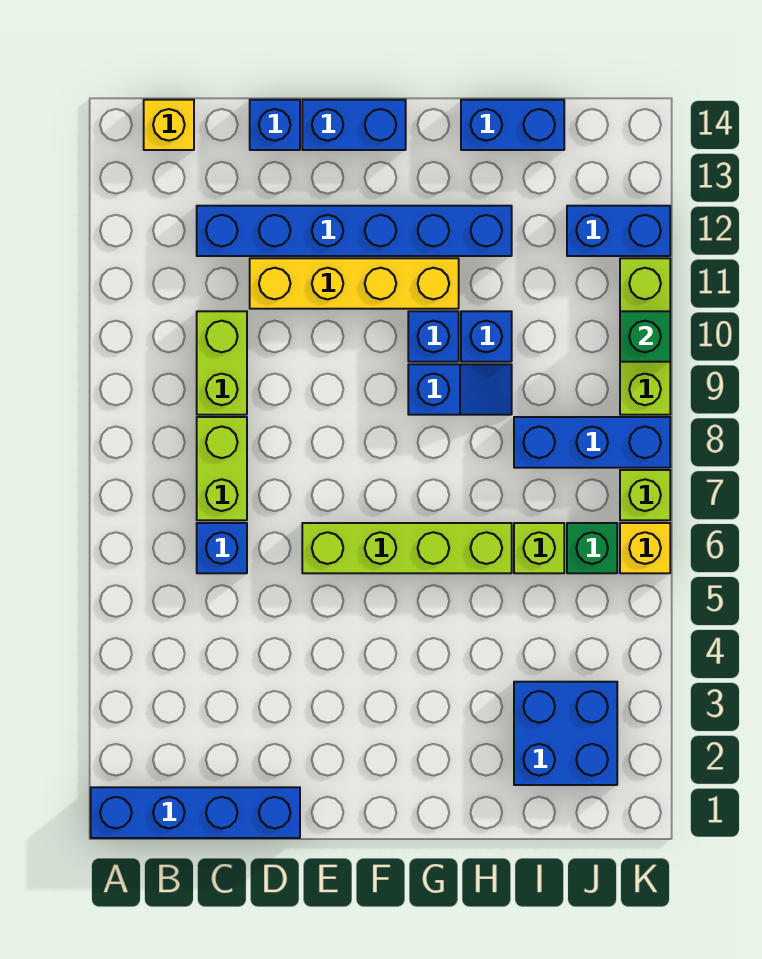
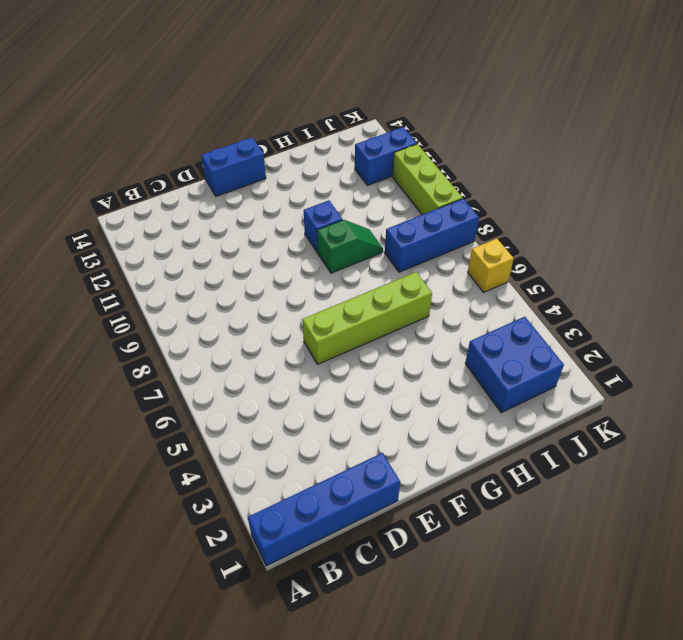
green slope G9:H9 level 1 top G -> blue slope G9:H9 level 1 top G
none -> yellow brick B14 level 1
none -> blue brick C6 level 1
none -> lime brick C7:C8 level 1

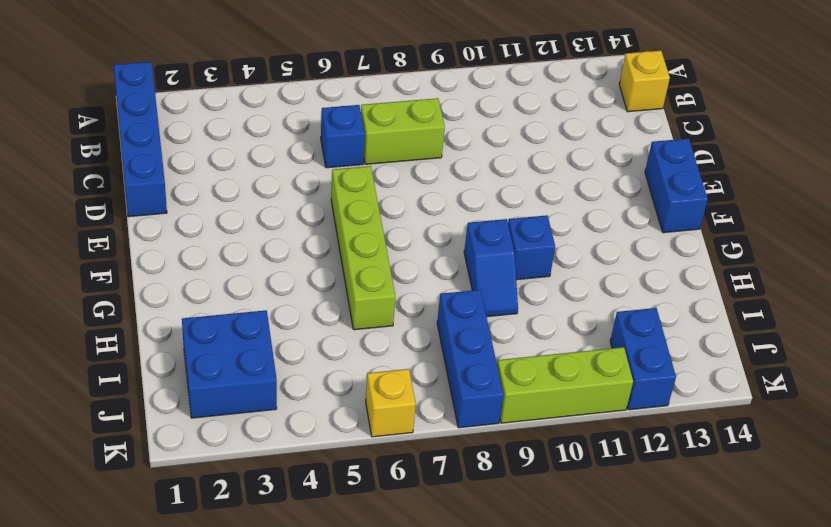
none -> lime brick C9:C10 level 1
none -> blue brick C12:H12 level 1
none -> yellow brick D11:G11 level 1

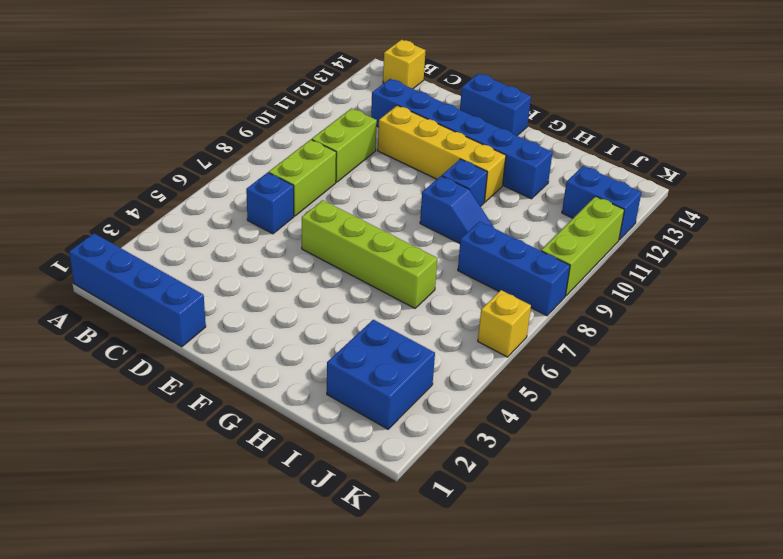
none -> blue brick D14 level 1
none -> blue brick H10 level 1
none -> blue brick H14:I14 level 1

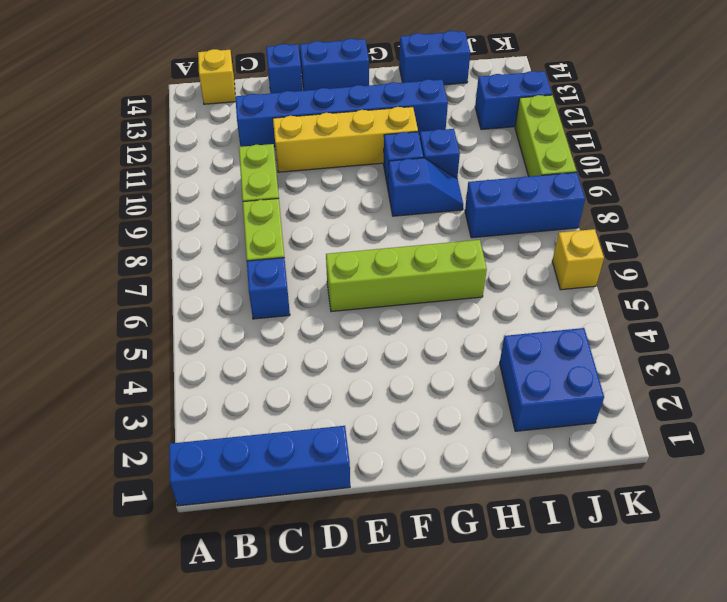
none -> lime brick I6 level 1
none -> green brick J6 level 1
none -> lime brick K7 level 1

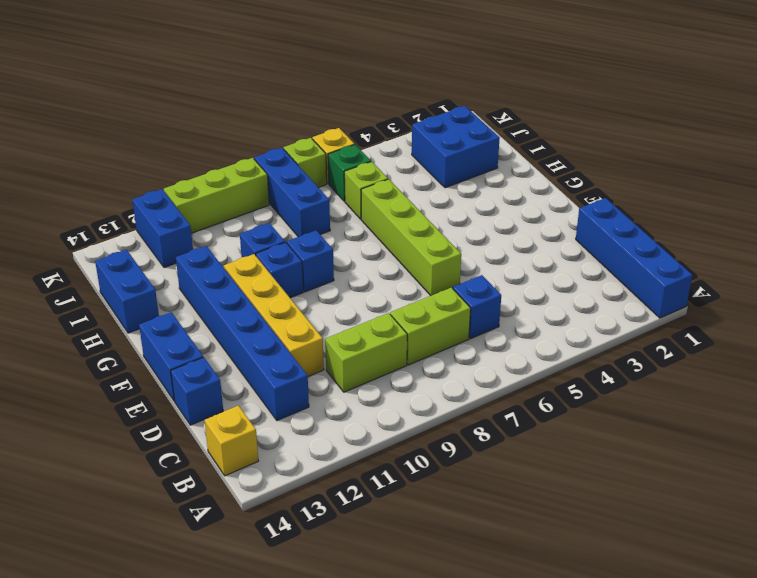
none -> green brick K10 level 2

